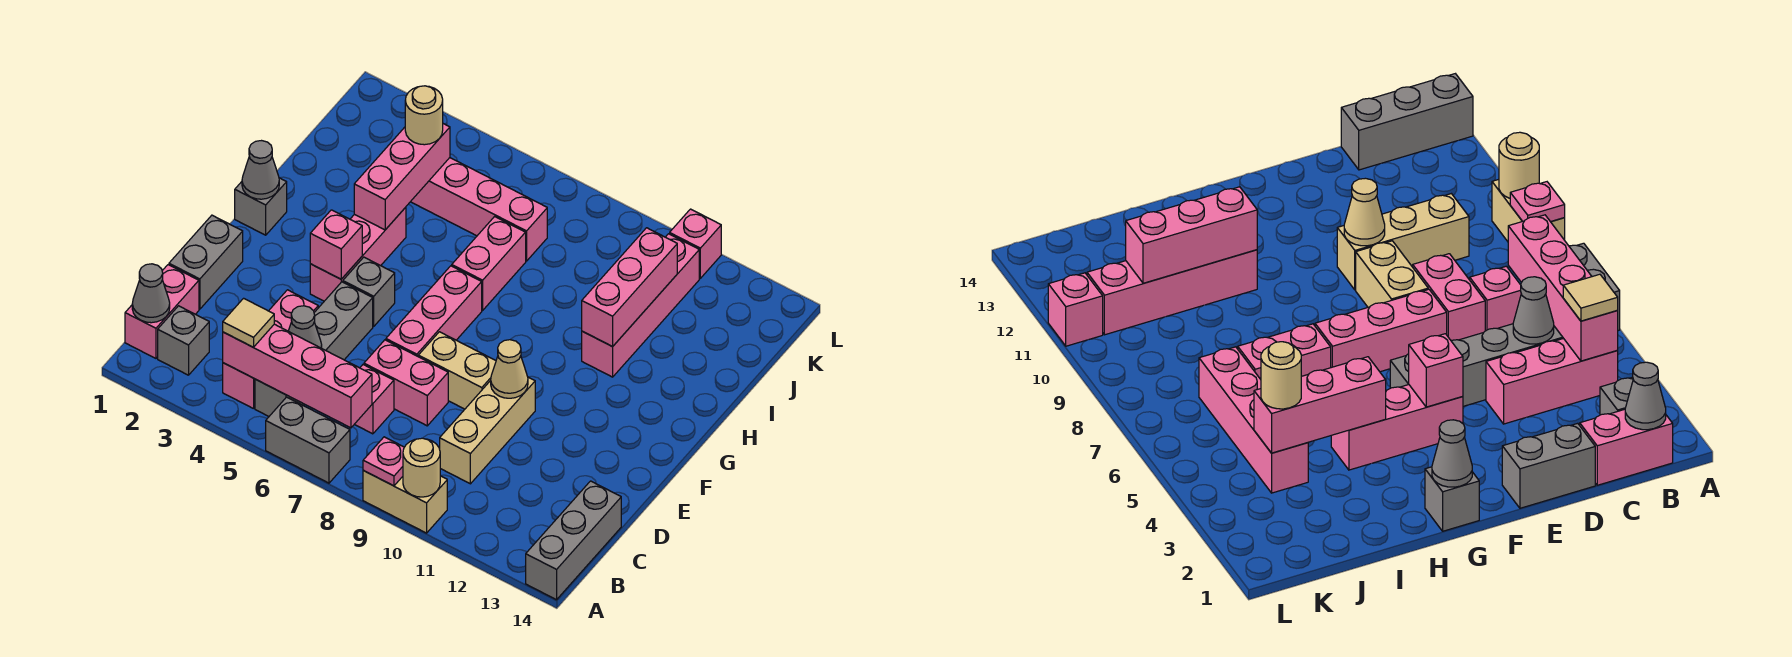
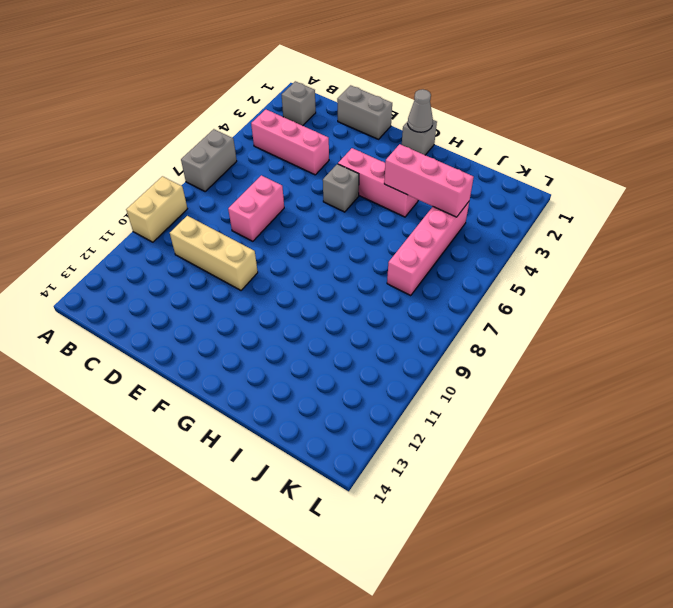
none -> grey brick A14:C14 level 1
none -> pink brick B1:C1 level 1
none -> grey brick B5:E5 level 1
none -> pink brick C7 level 1

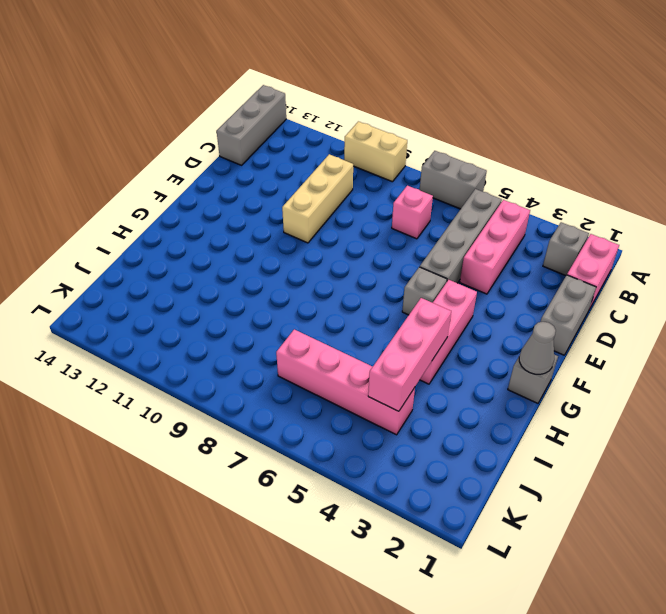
none -> pink brick D7:D8 level 1
none -> pink brick E7:G7 level 1
none -> tan brick E8:E9 level 1
none -> pink brick H7:I7 level 1

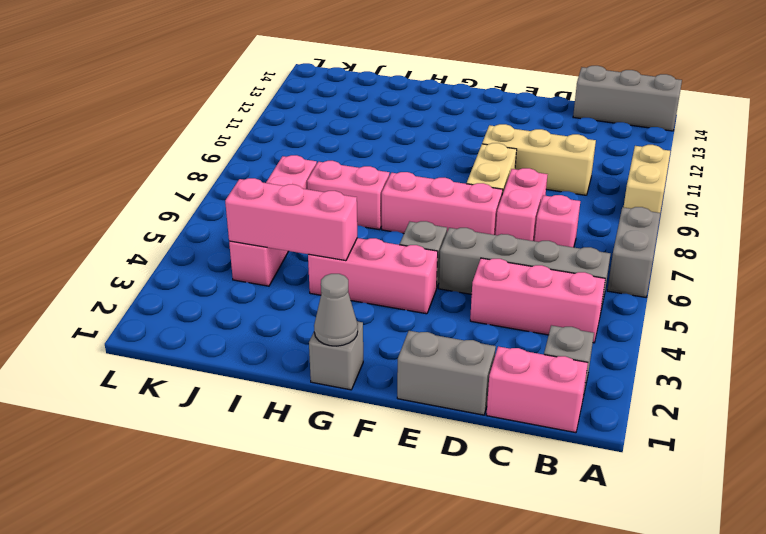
none -> pink brick H11:K11 level 1
none -> pink brick L11 level 1
none -> pink plate A9 level 2
none -> tan round brick A10 level 2

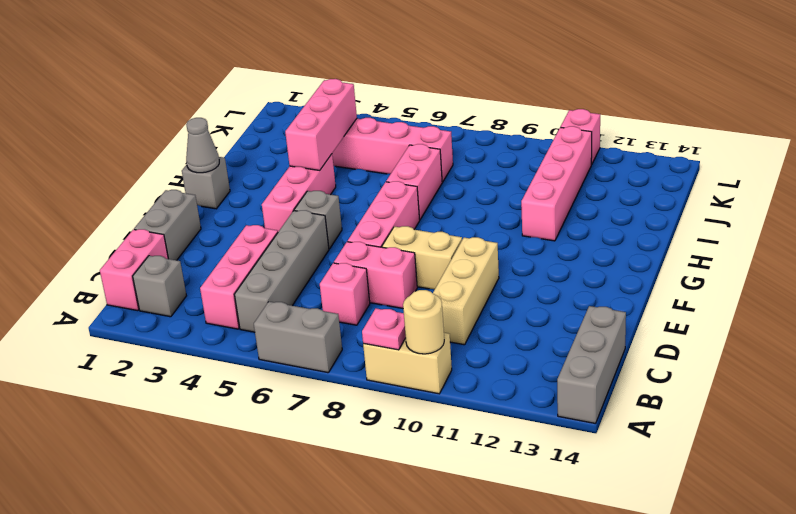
none -> grey cone B1 level 2
none -> pink brick B4:B7 level 2
none -> grey cone C5 level 2
none -> tan cone E10 level 2

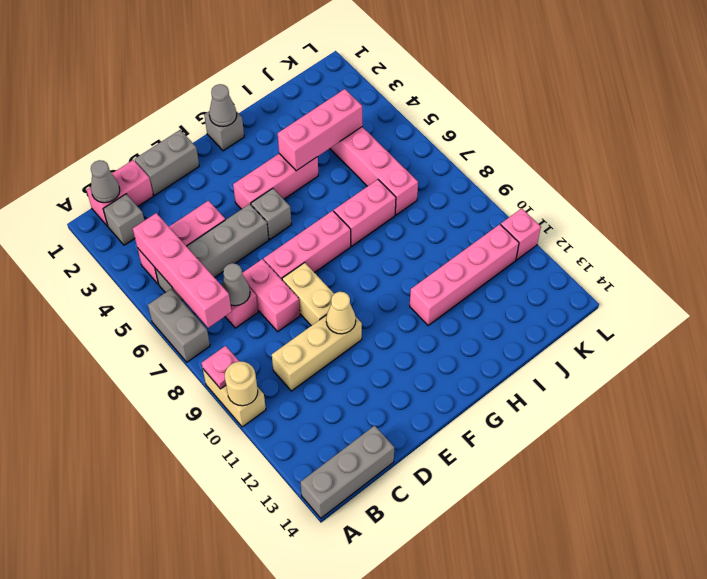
grey cone C7 level 2 -> grey cone C5 level 2
none -> pink brick F4 level 2
none -> pink brick H11:J11 level 2
none -> tan tile B4 level 3
none -> tan round brick J4 level 3

